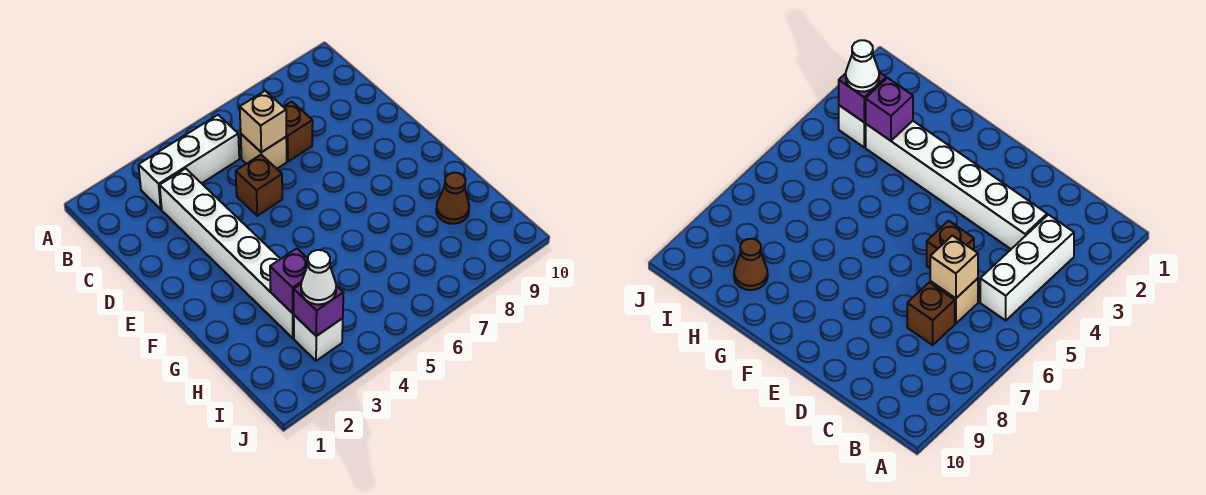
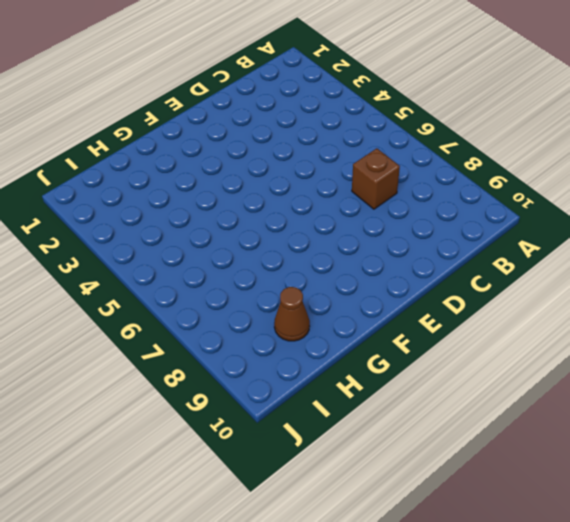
none -> white brick B3:B5 level 1
none -> white brick C3:H3 level 1

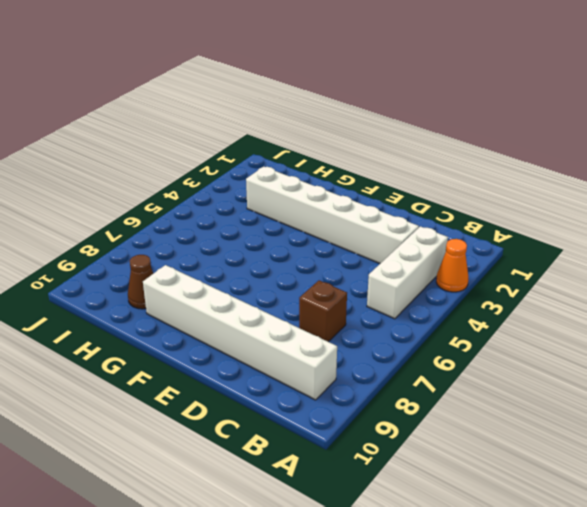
orange cone A3 level 1 -> none
white brick B9:G9 level 1 -> none
none -> tan brick C6 level 1
none -> brown brick D5 level 1

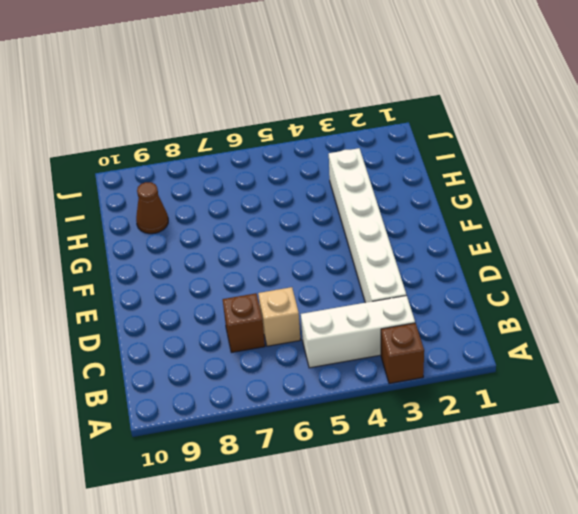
brown brick A3 level 1 -> brown brick D5 level 1
none -> white brick I3 level 1
none -> tan brick C6 level 2

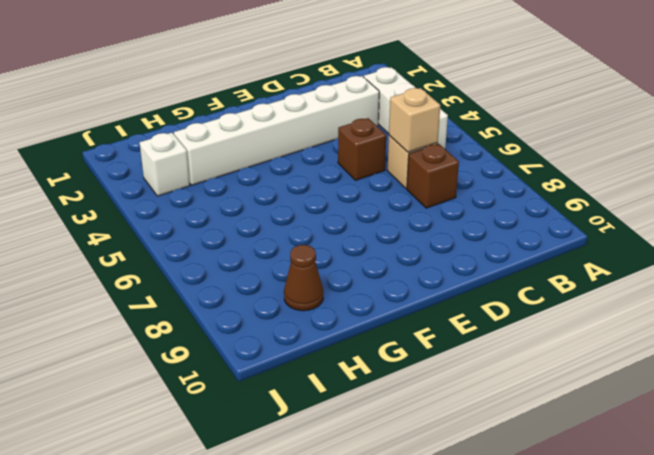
none -> purple brick H3 level 2
none -> purple brick I3 level 2

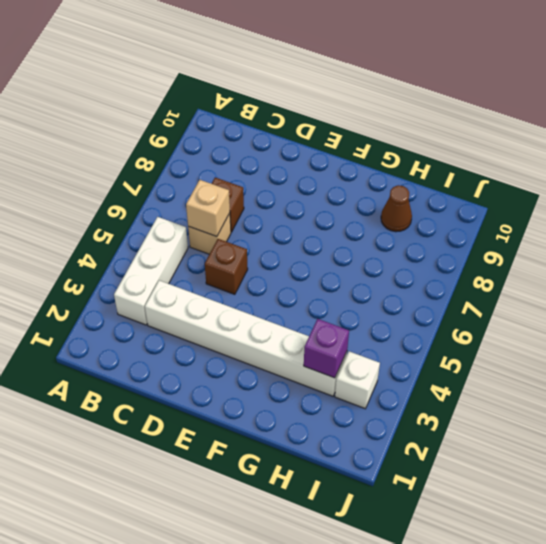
none -> purple brick I3 level 2
none -> white cone I3 level 3

